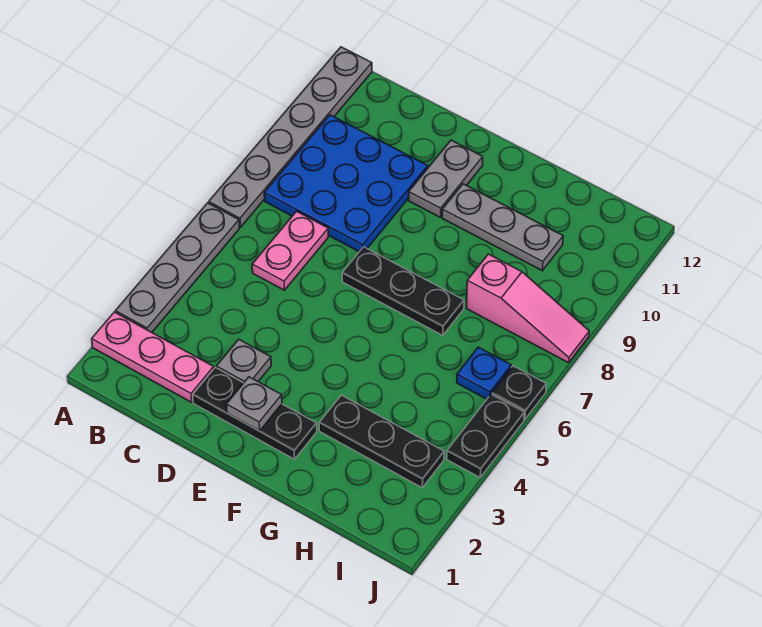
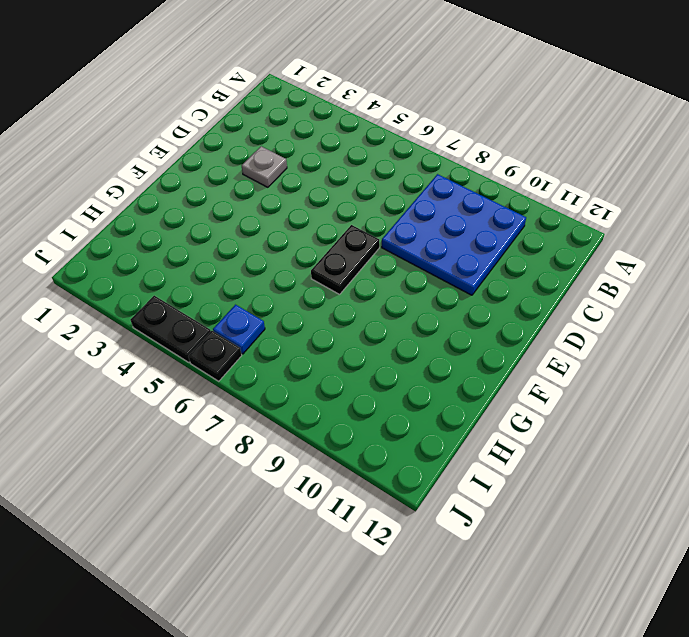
black plate E7:F7 level 1 -> black plate E7:G7 level 1
none -> pink plate A2:C2 level 1
none -> grey plate A3:A6 level 1
none -> grey plate A7:A12 level 1

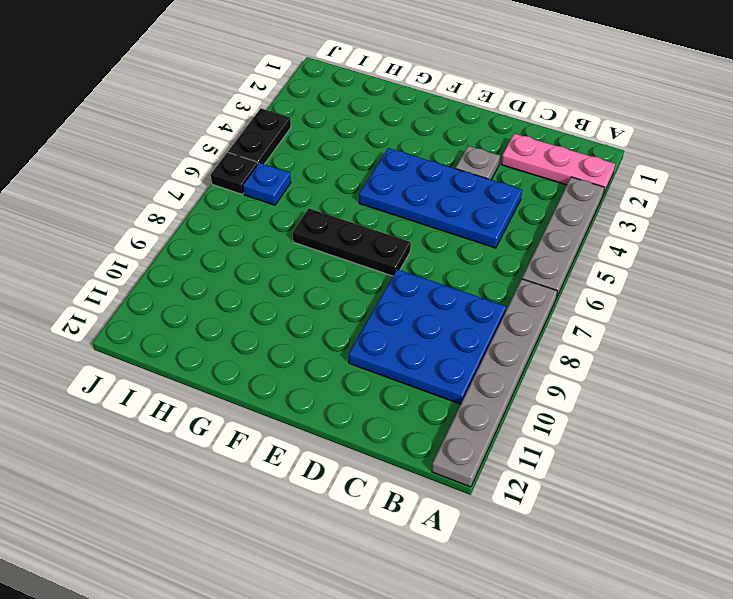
blue plate C4:F5 level 1 -> none
none -> pink plate C6:C7 level 1
none -> black plate D2:F2 level 1
none -> grey plate E10:E11 level 1

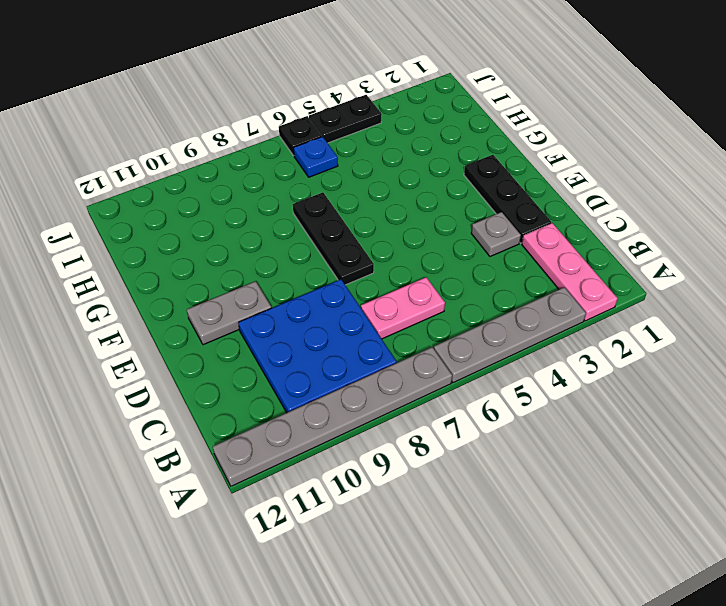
none -> grey plate F10:H10 level 1
none -> black plate G3:I3 level 1
none -> pink slope H8:J8 level 1 top H

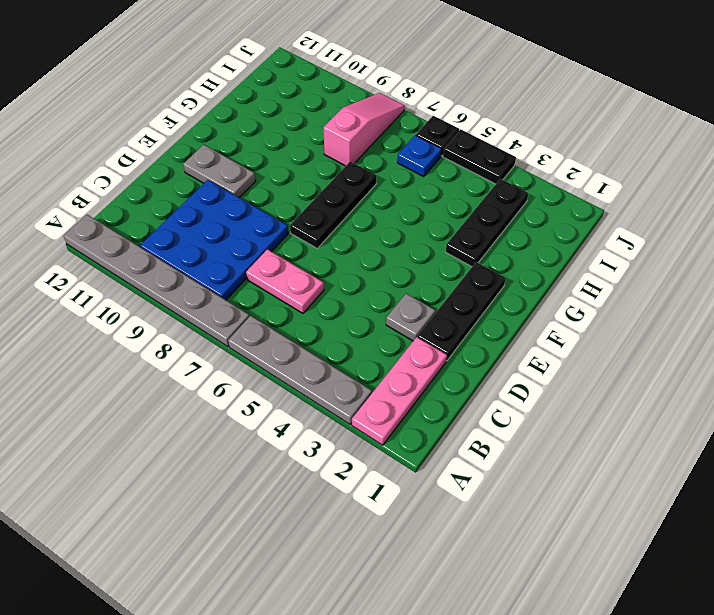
none -> grey plate F10:H10 level 1
none -> grey plate E2 level 2

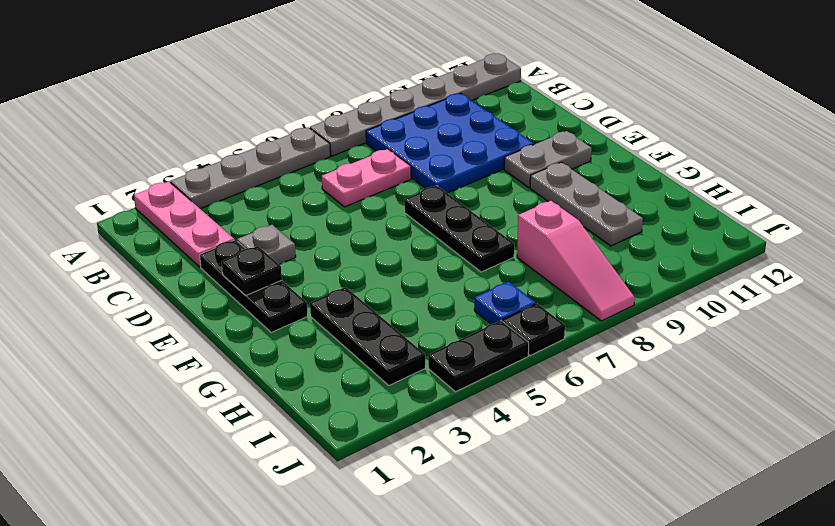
black plate E2 level 2 -> grey plate E2 level 2

